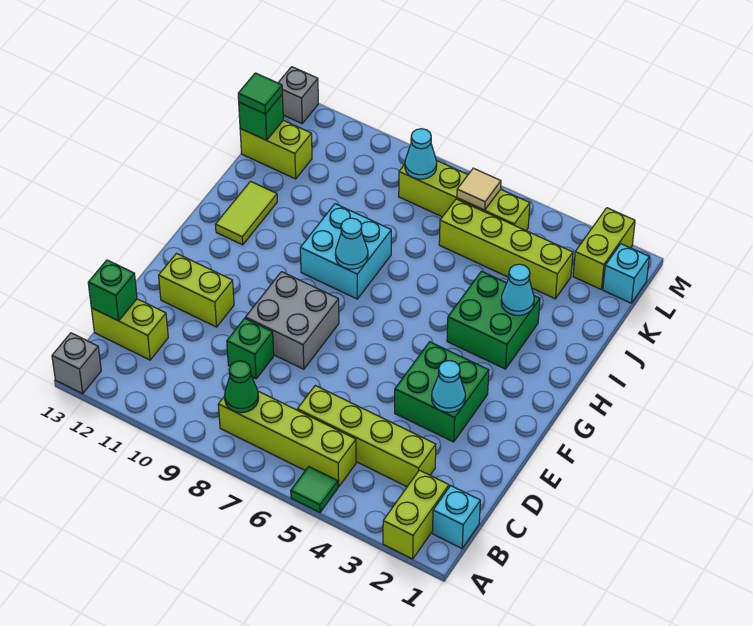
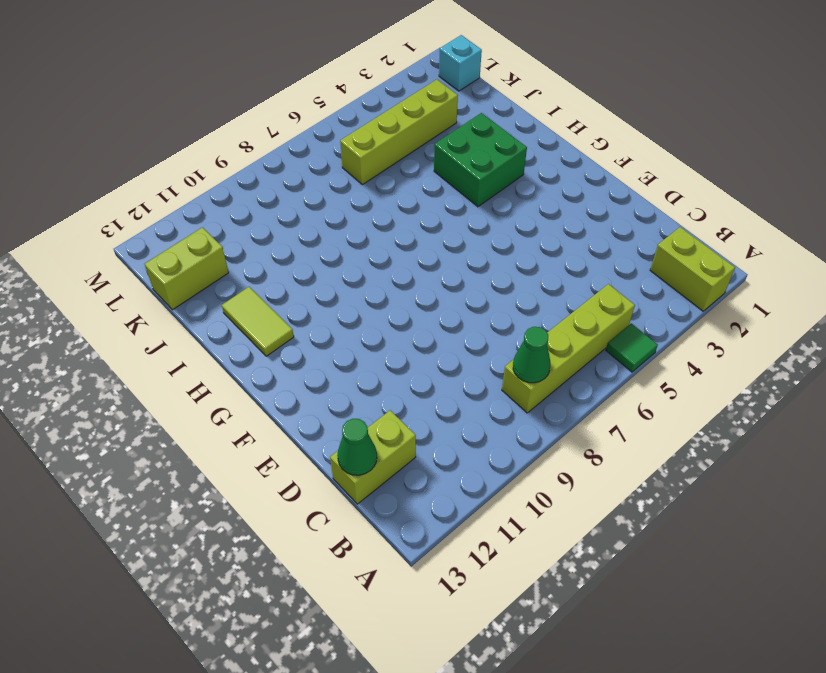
green cone C13 level 2 -> green brick C13 level 2
none -> grey brick A13 level 1
none -> cyan brick B1 level 1
none -> lime brick C3:C6 level 1

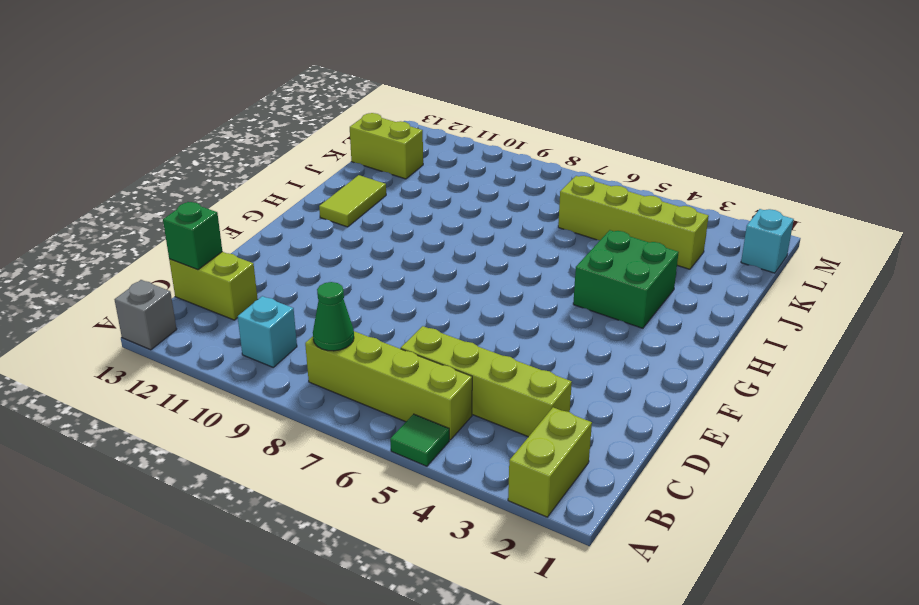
cyan brick B10 level 1 -> cyan brick B1 level 1
none -> green brick D9 level 1
none -> green brick E3:F4 level 1
none -> grey brick E8:F9 level 1

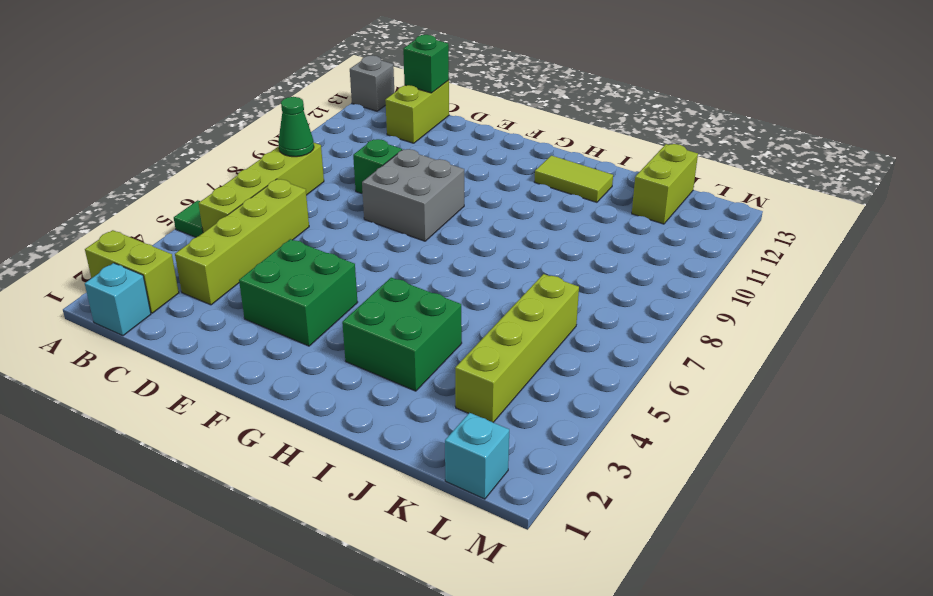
none -> lime brick E11:E12 level 1
none -> cyan brick H8:I9 level 1
none -> lime brick L2:M2 level 1

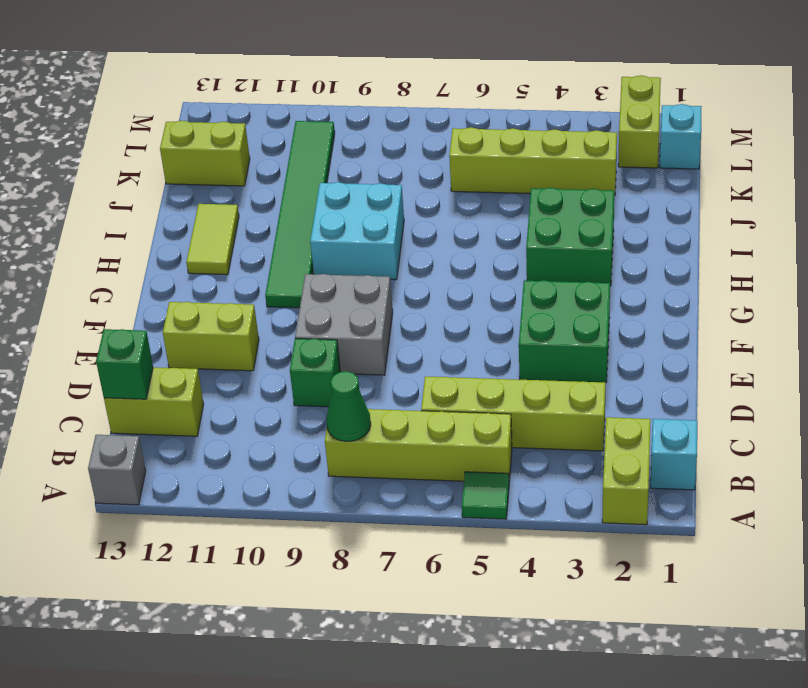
green tile G10:L10 level 1 -> none
none -> lime brick L5:L8 level 1
none -> grey brick M13 level 1
none -> cyan cone E3 level 2

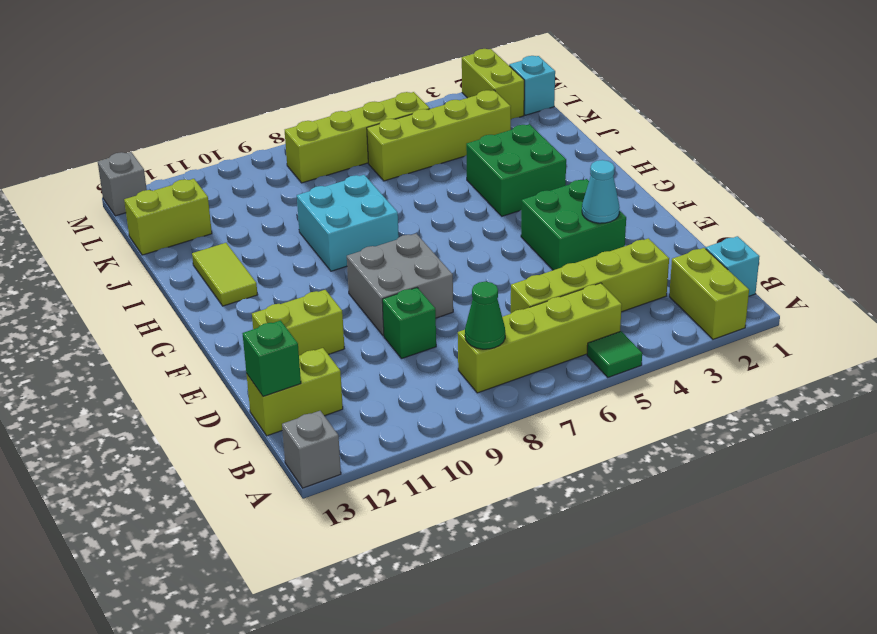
none -> cyan cone H8 level 2
none -> cyan cone I3 level 2
none -> green brick K13 level 2

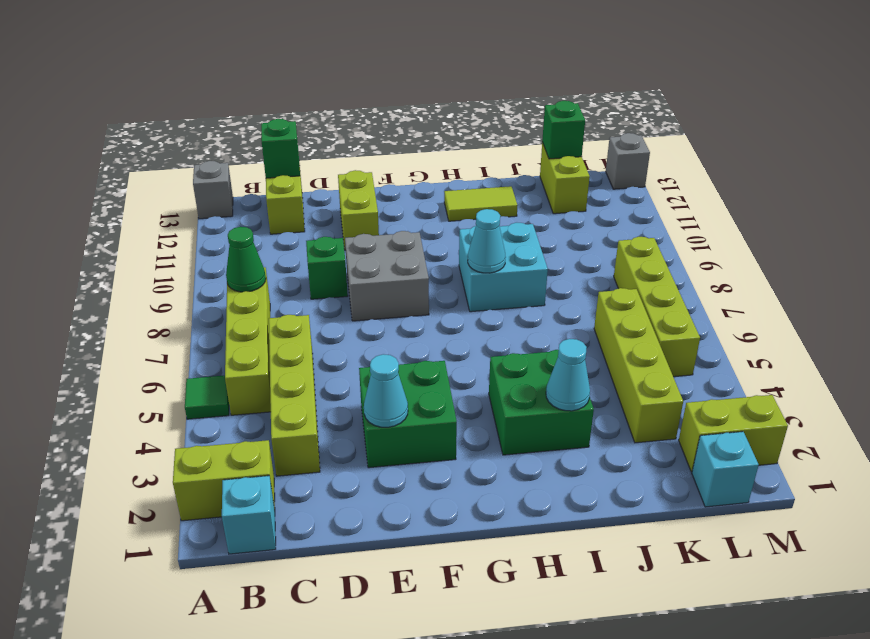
none -> tan tile L6 level 2
none -> cyan cone L8 level 2
none -> green tile K13 level 3

